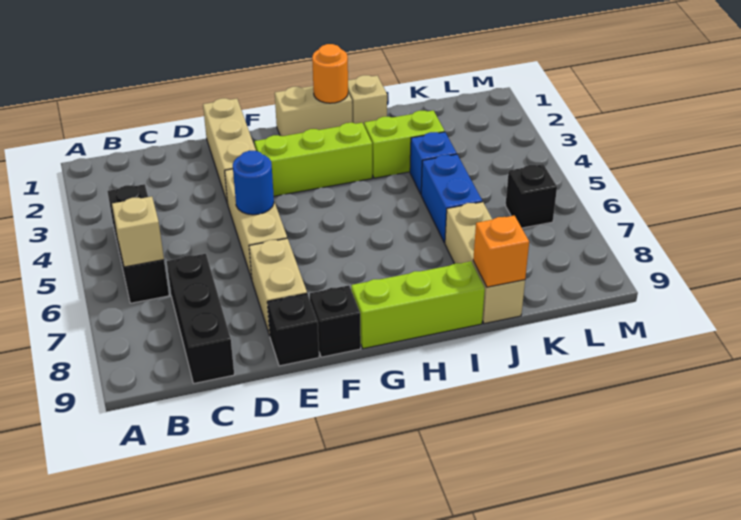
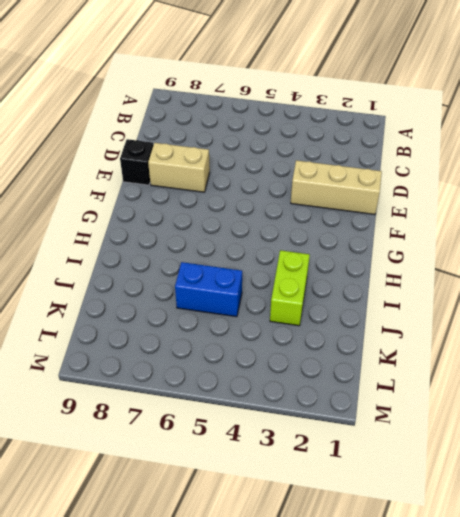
none -> black brick B4:B6 level 1
none -> black brick C7:C9 level 1
none -> tan brick E4:E6 level 1

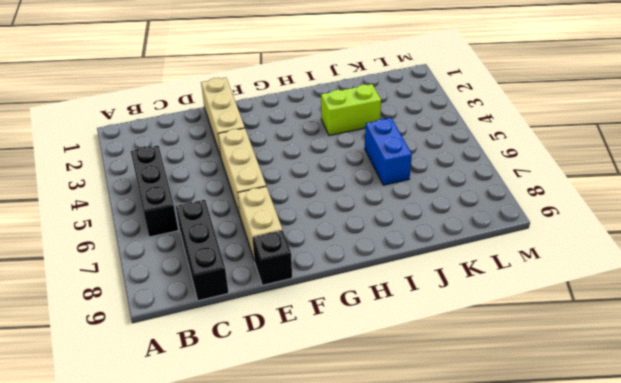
none -> lime brick F3:H3 level 1
none -> black brick F9 level 1
none -> tan brick G1:H1 level 1

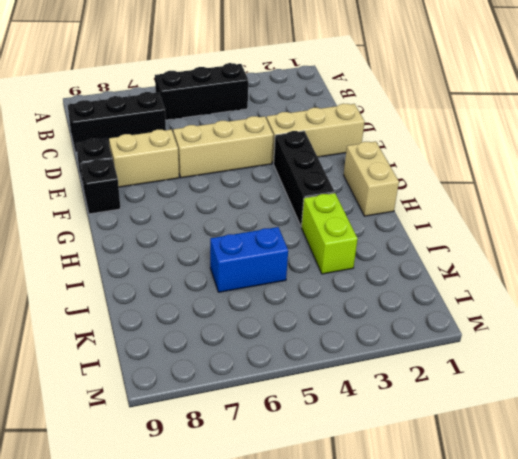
black brick F3:H3 level 1 -> lime brick F3:H3 level 1
none -> lime brick G9:I9 level 1
none -> tan brick I1 level 1
none -> blue brick J4 level 1

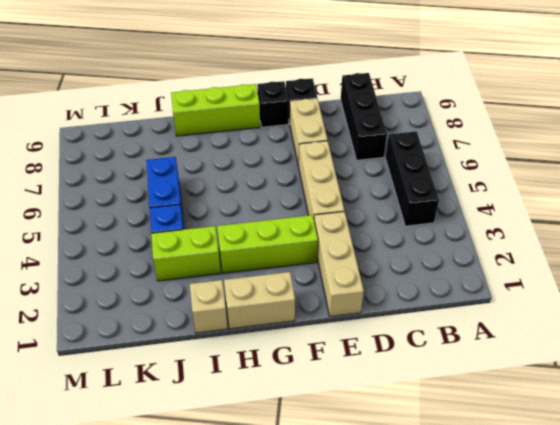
none -> tan brick J7:J9 level 1
none -> black brick L6 level 1
none -> tan brick B6 level 2

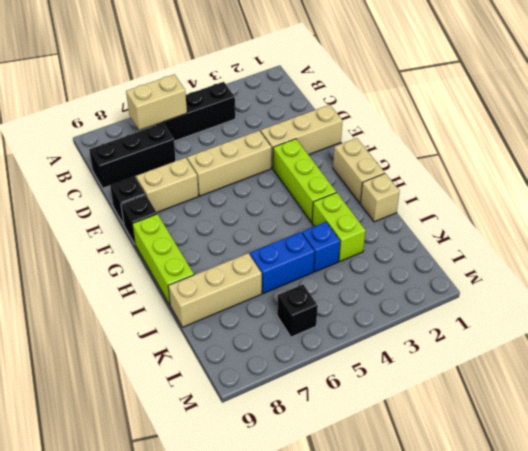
tan brick B6:B7 level 2 -> tan brick B6 level 2
none -> blue round brick E5 level 2
none -> orange round brick H1 level 2
none -> orange brick J9 level 2

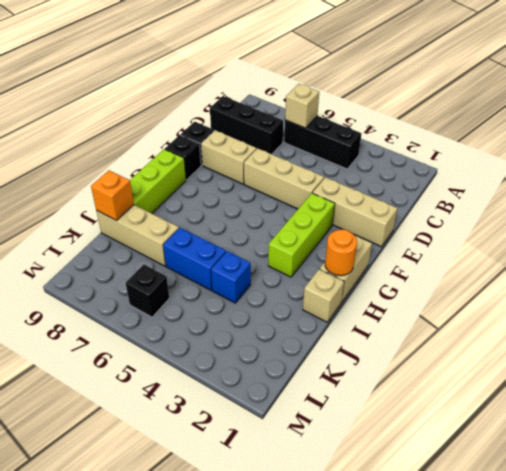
none -> lime brick I3:J3 level 1
none -> blue round brick E5 level 2

